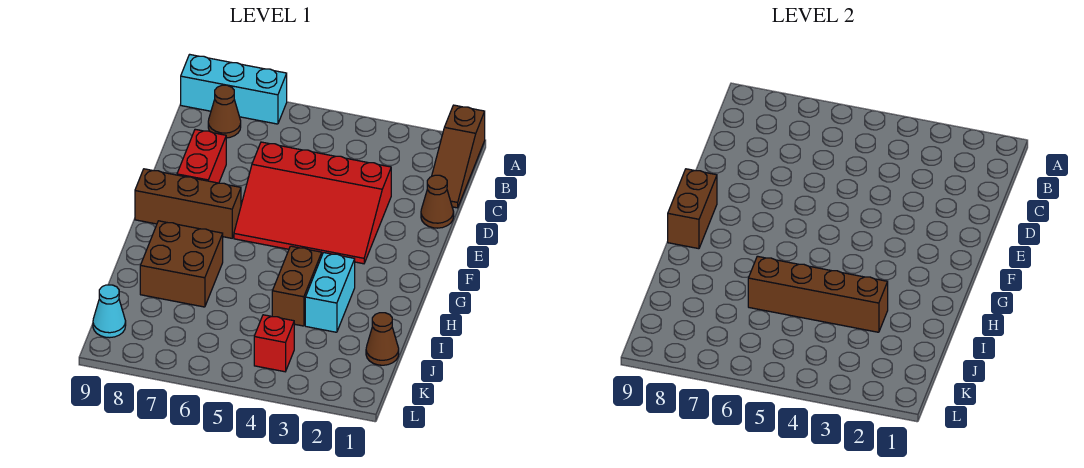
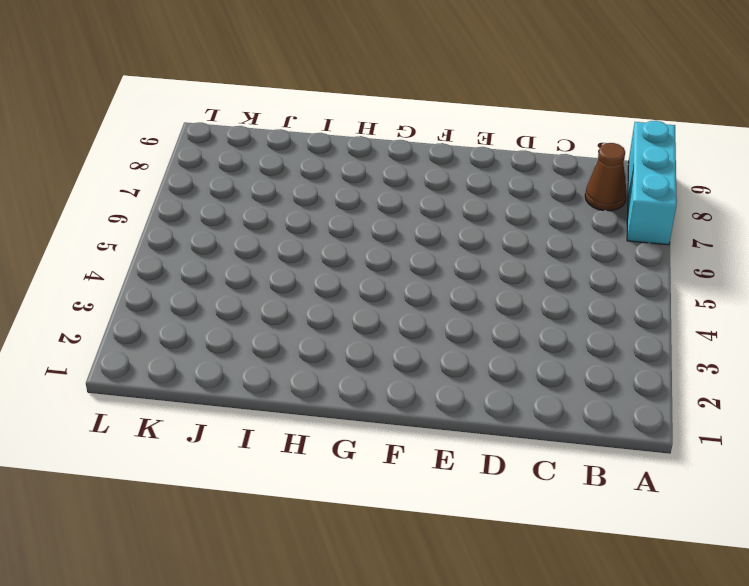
none -> brown slope A1:C1 level 1 top A
none -> brown cone D1 level 1
none -> red slope D3:F6 level 1 top D

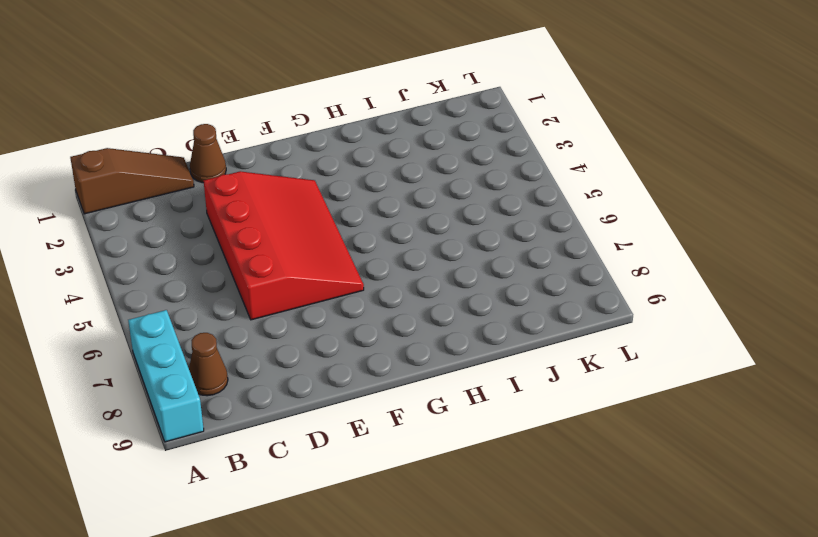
none -> red brick D8:E8 level 1
none -> brown brick F7:F9 level 1
none -> cyan brick H3:I3 level 1

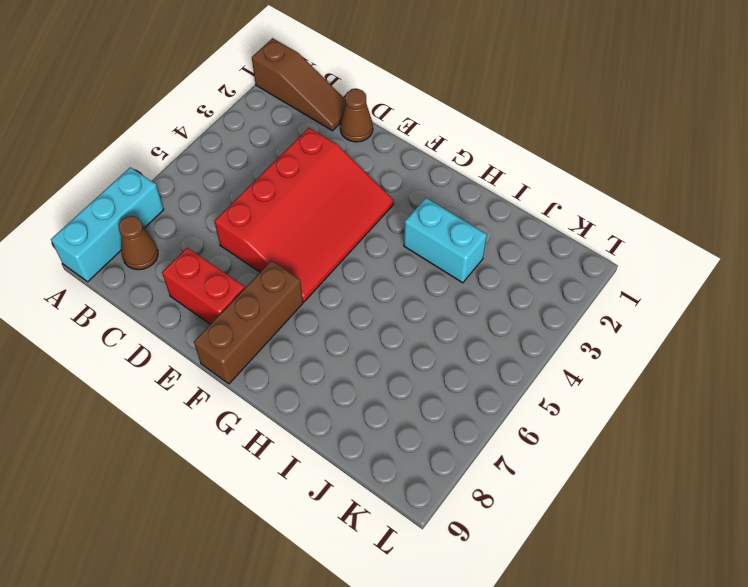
none -> brown brick H4:I4 level 1
none -> brown brick H7:I8 level 1
none -> brown cone J1 level 1

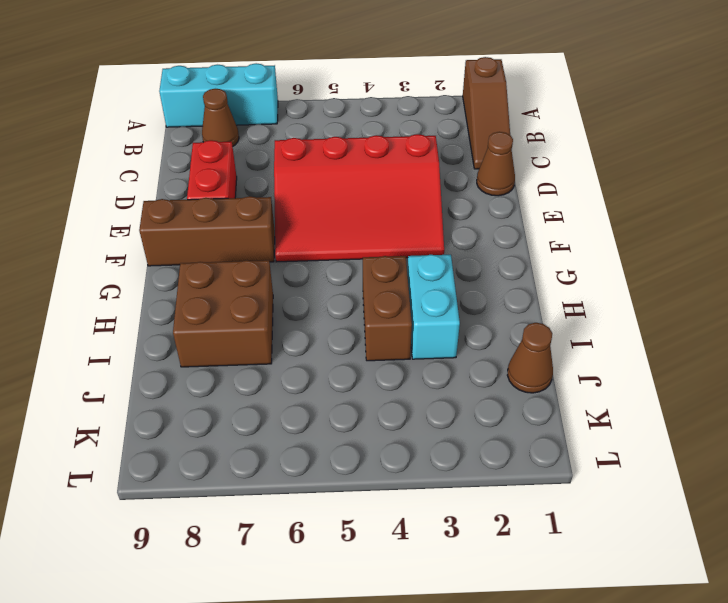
none -> red brick K4 level 1
none -> cyan cone K9 level 1
none -> brown brick F9:G9 level 2

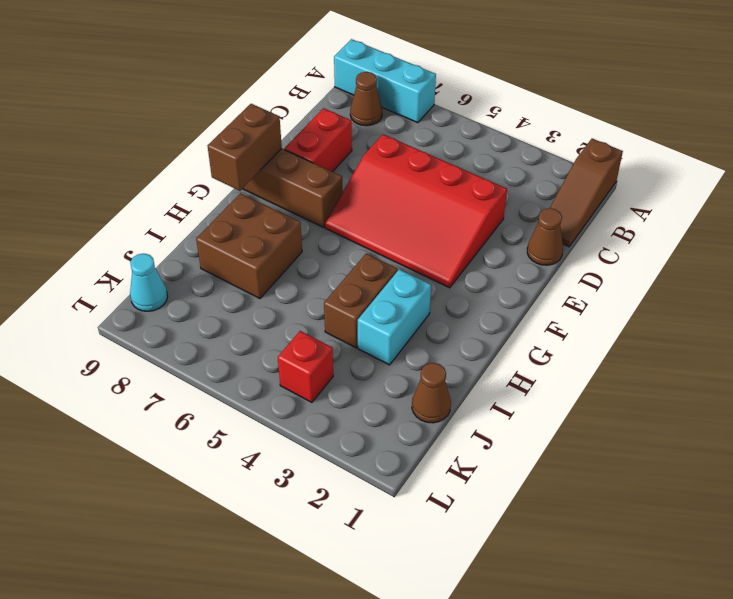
none -> brown brick I3:I6 level 2

